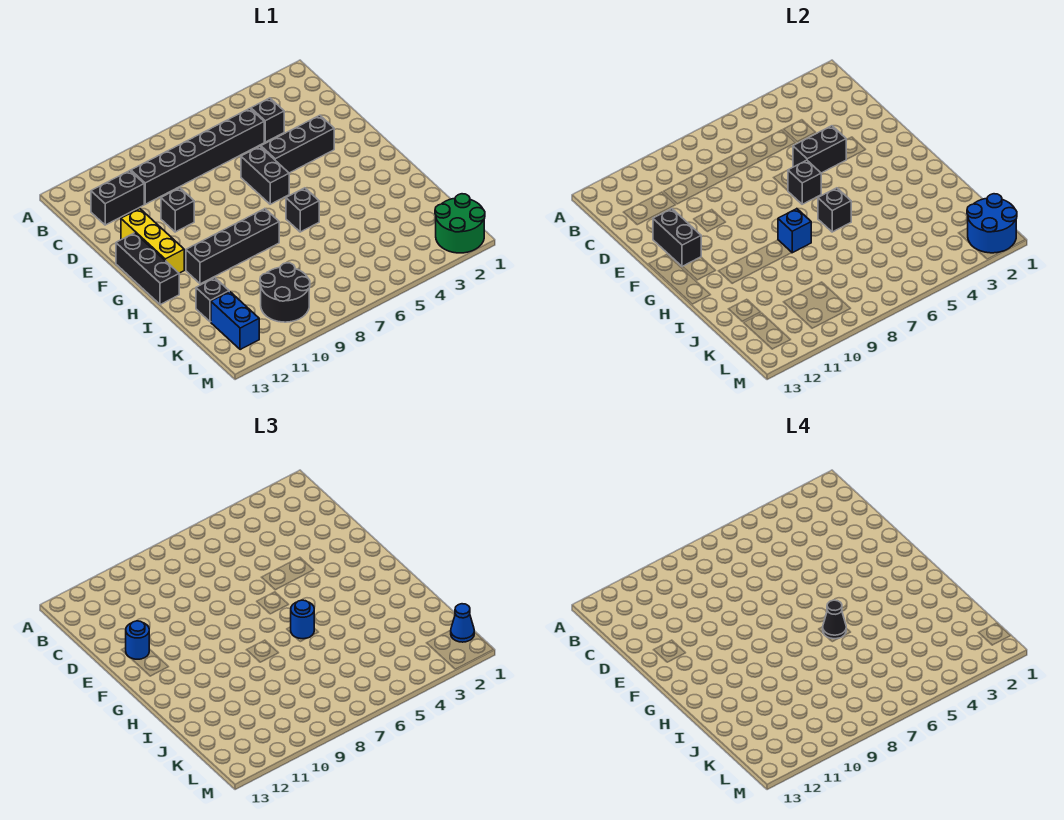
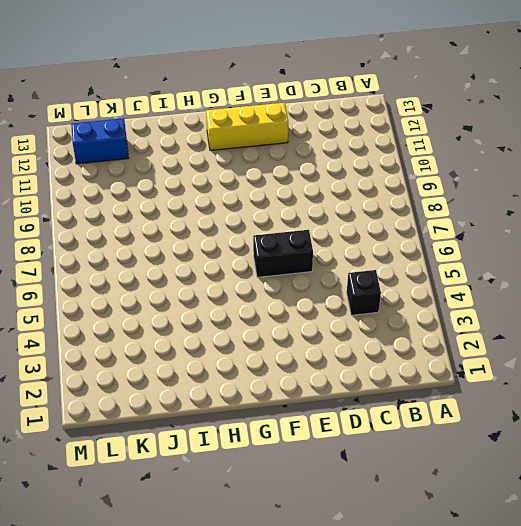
none -> black brick C5:C10 level 1
none -> black brick C11:C12 level 1
none -> black brick E3:E5 level 1

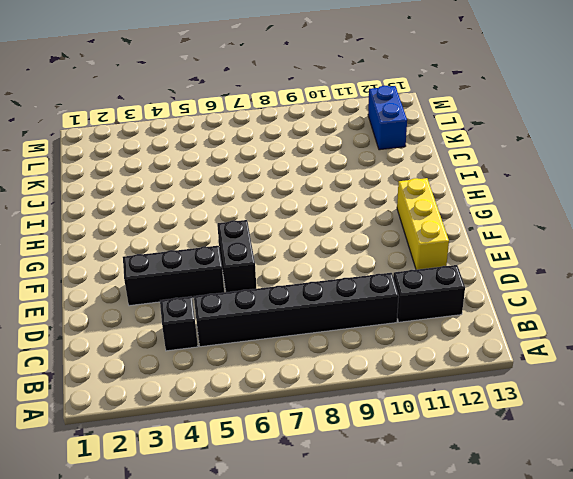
none -> black brick E10 level 1
none -> black brick F13:H13 level 1
none -> black brick H6 level 1

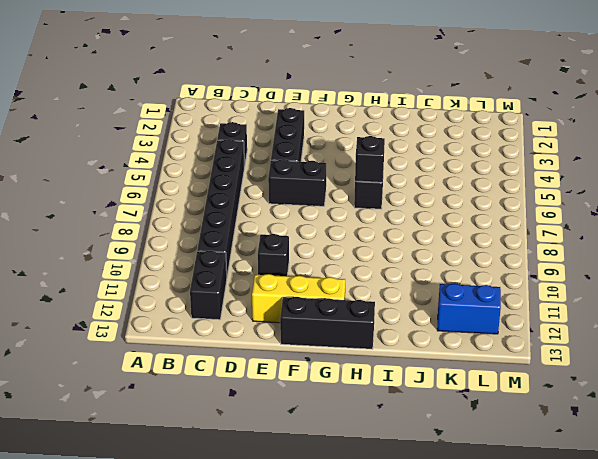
none -> black brick H8:H11 level 1
none -> black brick J12 level 1
none -> black round brick K9:L10 level 1

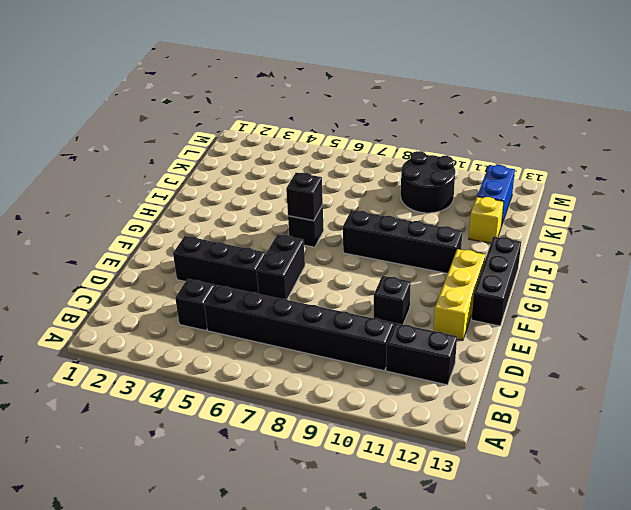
yellow brick J12 level 1 -> black brick J12 level 1
none -> green round brick L1:M2 level 1
none -> black brick E4:E5 level 2
none -> black brick E12:F12 level 2

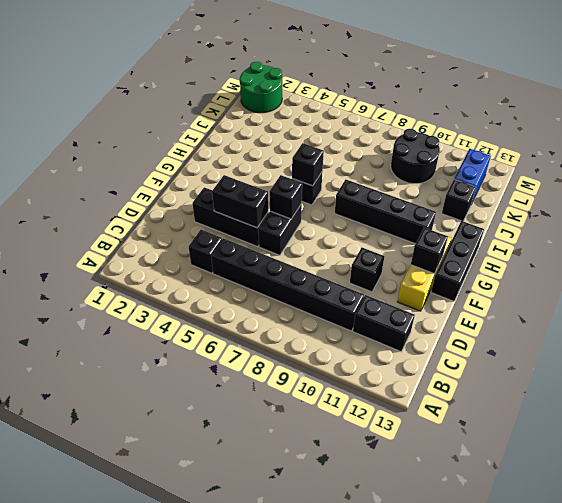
black brick F12 level 2 -> black brick E12:F12 level 2
none -> blue brick H8 level 2
none -> blue round brick L1:M2 level 2
none -> blue round brick E12 level 3

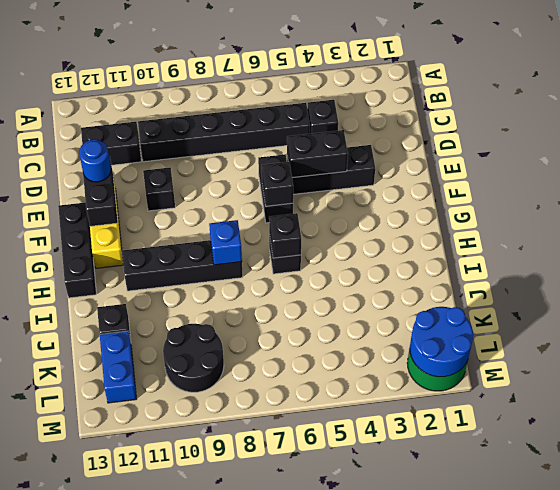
none -> blue round brick H6 level 3
none -> blue cone L1 level 3
none -> black cone H6 level 4

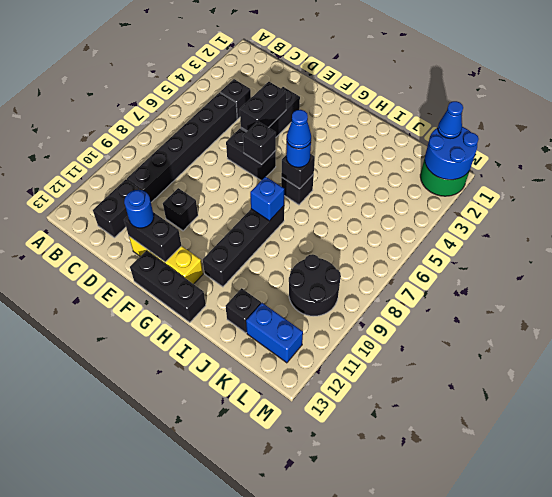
blue cone H6 level 4 -> black cone H6 level 4

